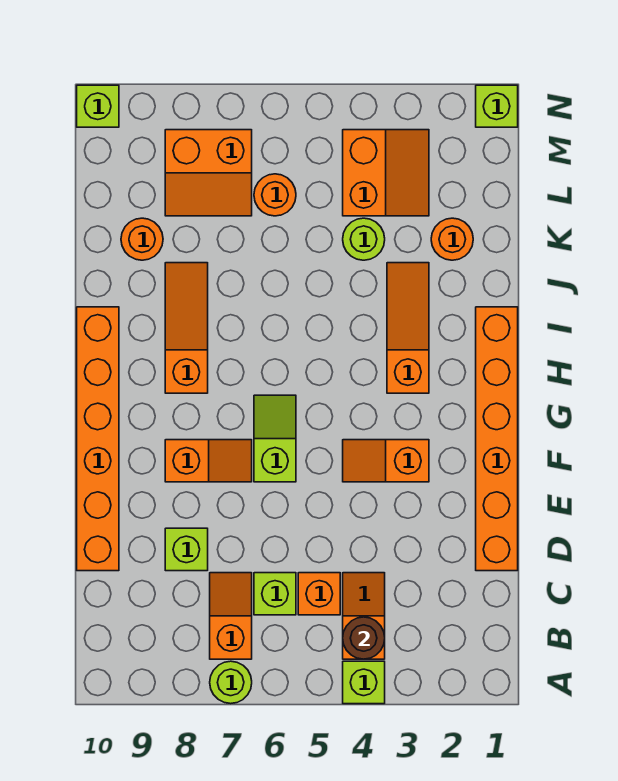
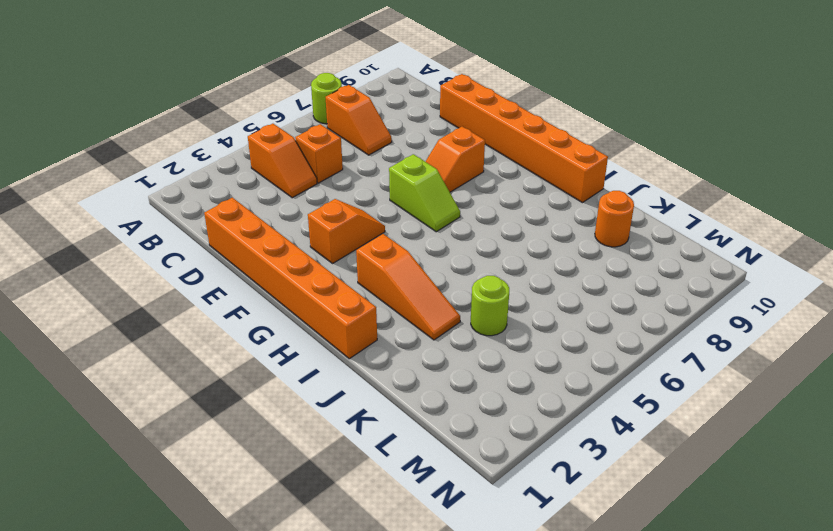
none -> lime brick A4 level 1
none -> lime brick C6 level 1
none -> lime brick D8 level 1

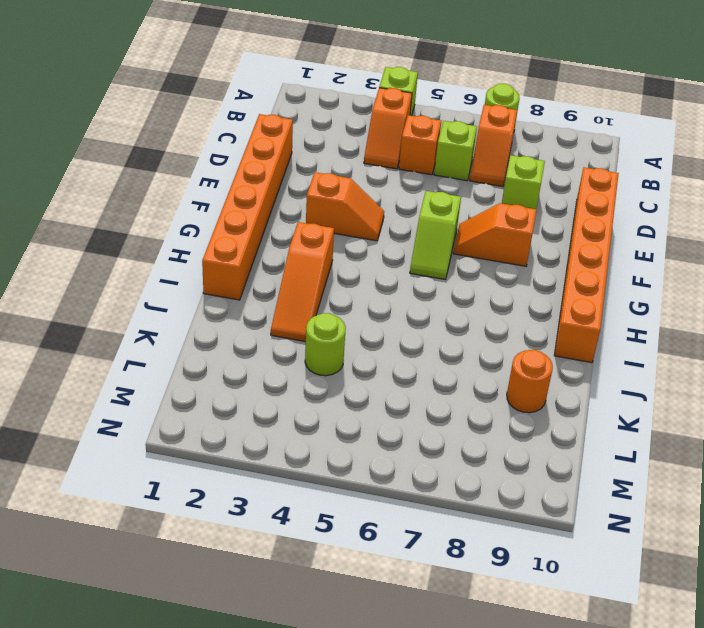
none -> orange slope H8:J8 level 1 top H
none -> orange round brick K2 level 1
none -> orange slope L3:M4 level 1 top 4

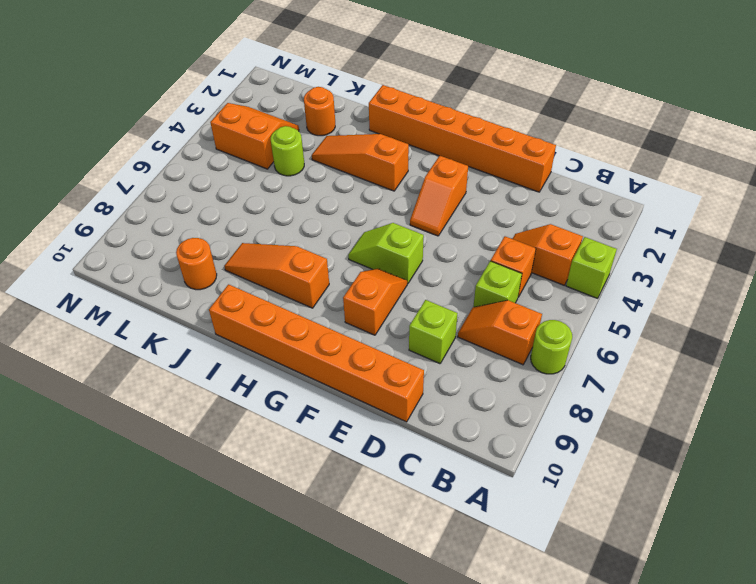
none -> orange round brick L6 level 1
none -> orange slope L7:M8 level 1 top M
none -> lime brick N1 level 1

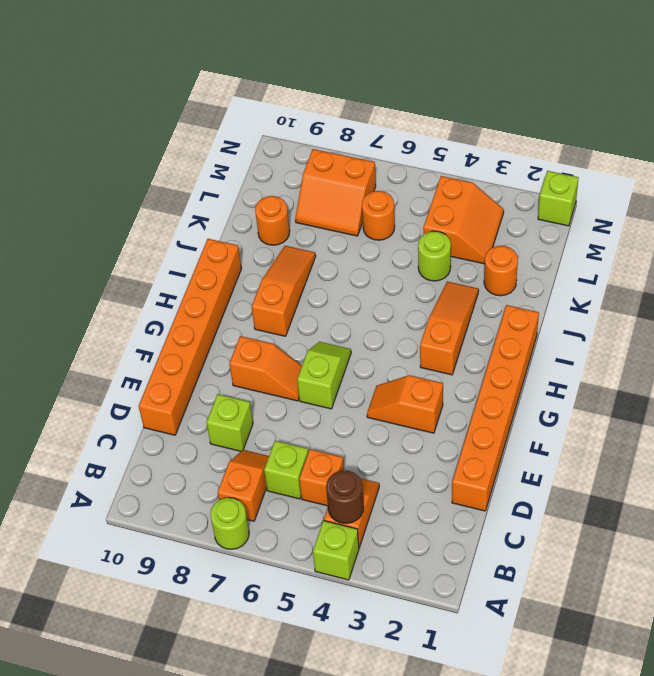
none -> lime brick N10 level 1

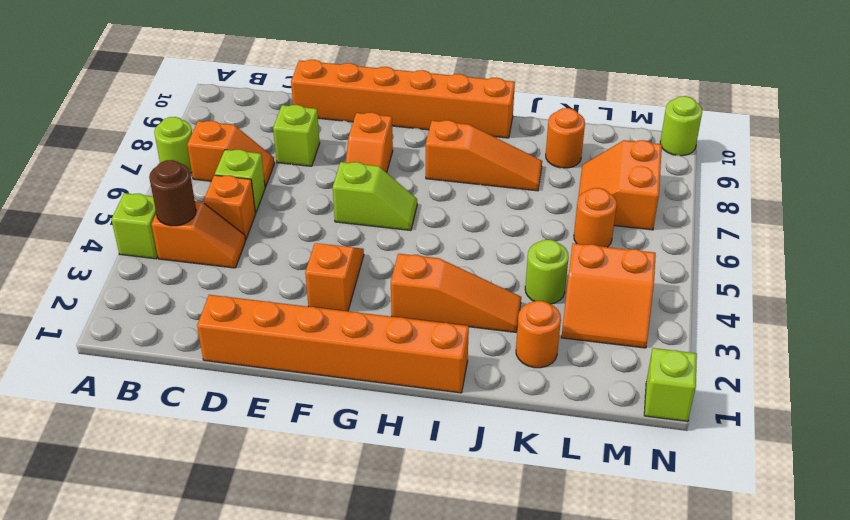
lime round brick N10 level 1 -> lime brick N10 level 1

